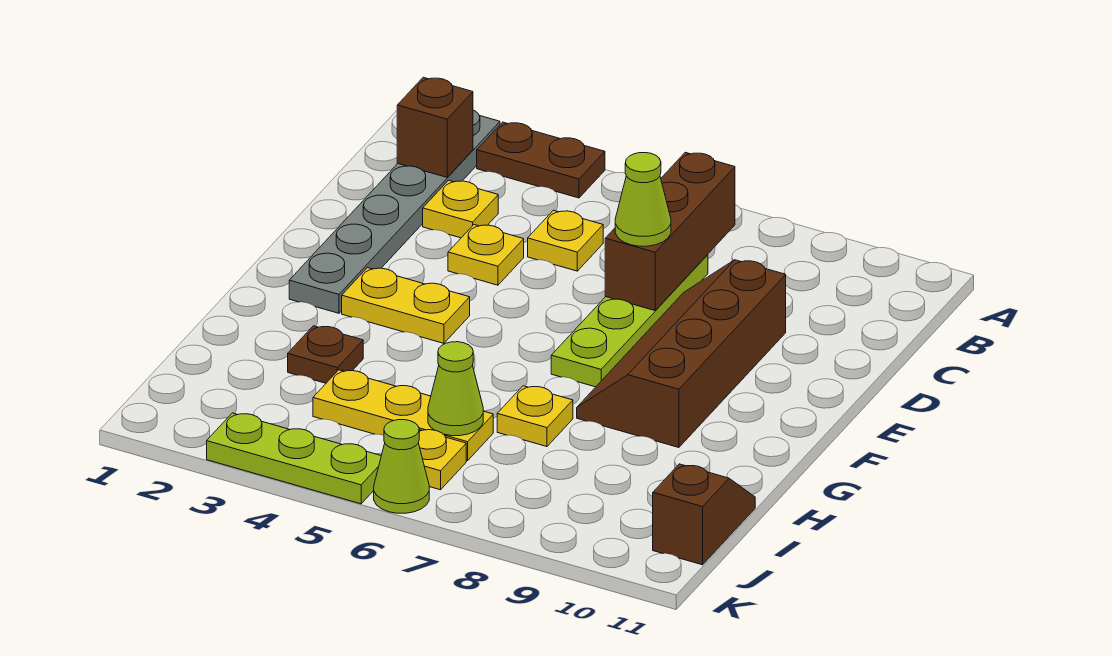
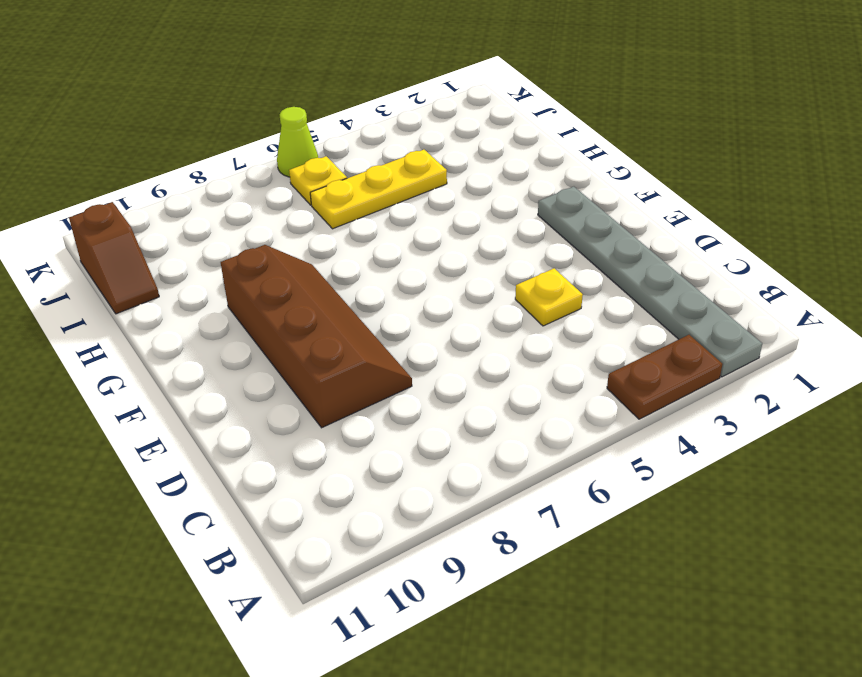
none -> yellow plate C3 level 1
none -> yellow plate C5 level 1
none -> lime plate C7:F7 level 1

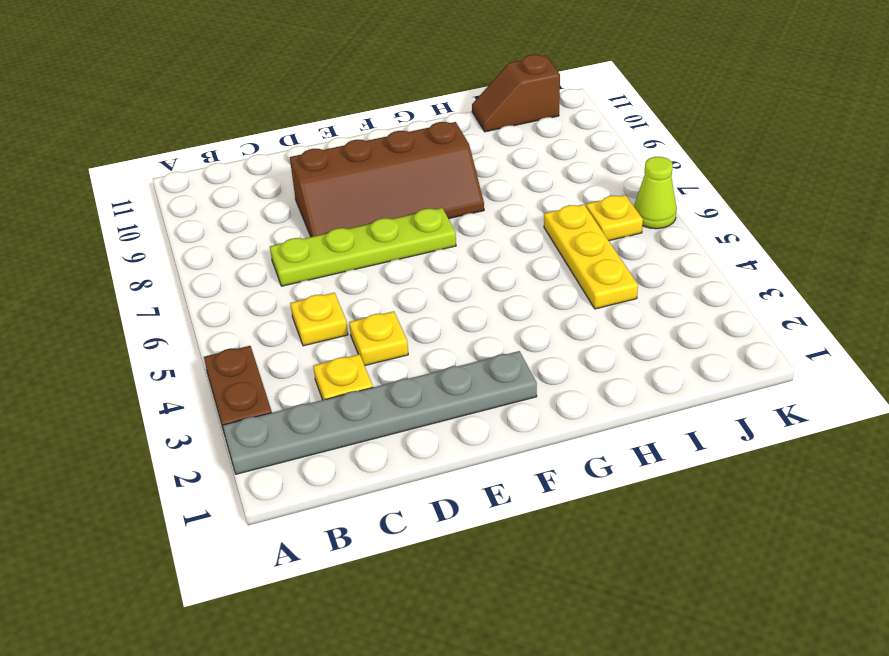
none -> yellow plate F3:F4 level 1
none -> brown plate H3 level 1
none -> yellow plate H7 level 1

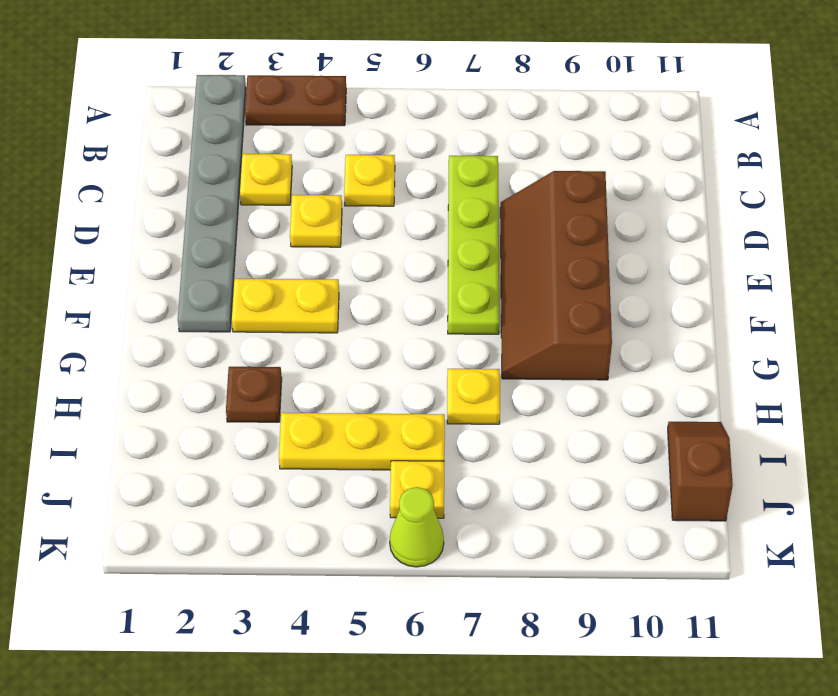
none -> lime plate K3:K5 level 1
none -> brown brick B2 level 2
none -> brown brick B7:D7 level 2

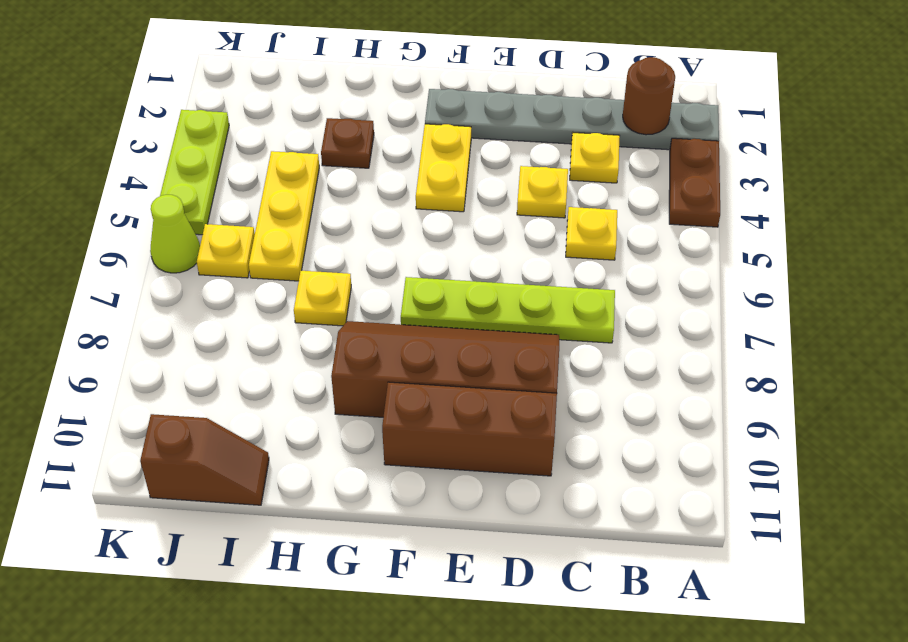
brown round brick B2 level 2 -> brown brick B2 level 2
brown brick D10:F10 level 1 -> brown brick B7:D7 level 2
none -> lime cone I6 level 2
none -> lime cone D7 level 3

